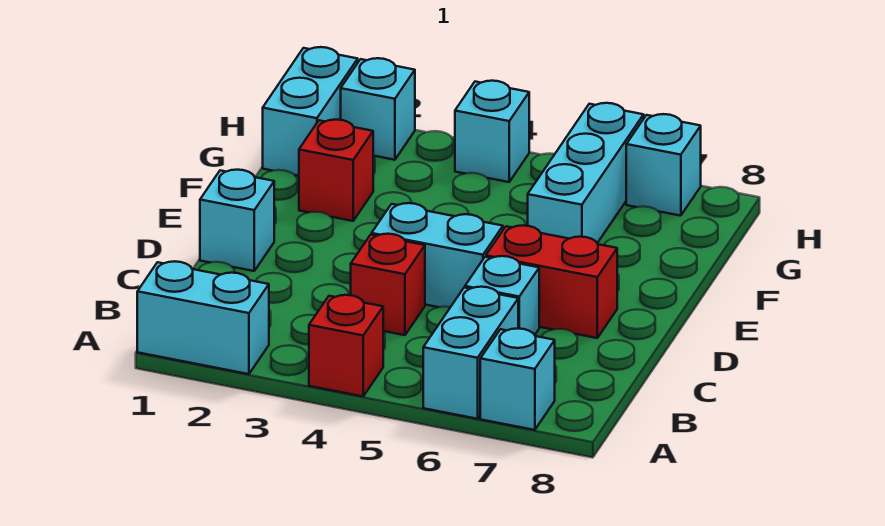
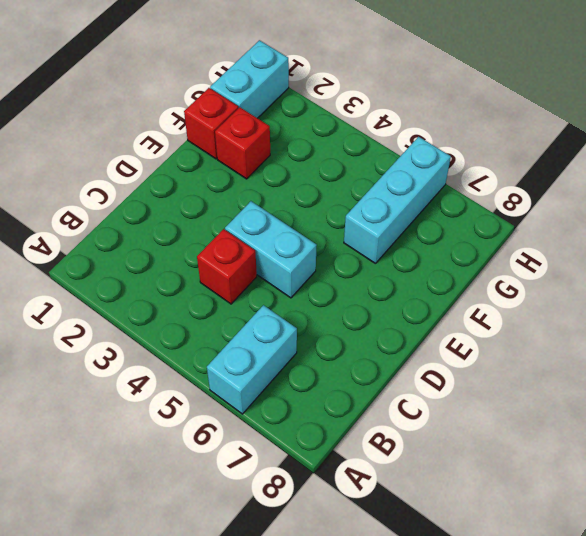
red brick F1 level 1 -> red brick A4 level 1
none -> cyan brick A1:A2 level 1
none -> cyan brick A7 level 1
none -> cyan brick C6 level 1

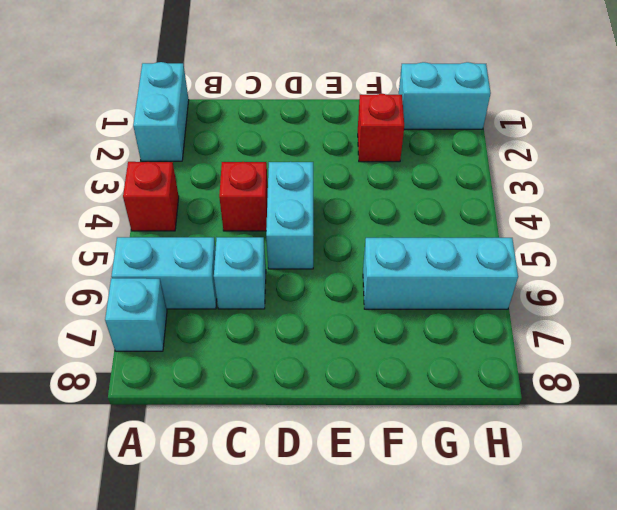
none -> cyan brick D1 level 1
none -> red brick D6:D7 level 1
none -> cyan brick H2 level 1

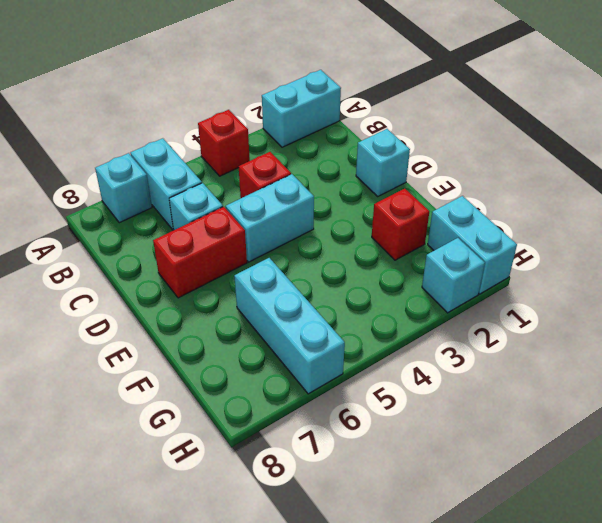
none -> cyan brick H4 level 1
none -> cyan brick H7 level 1

